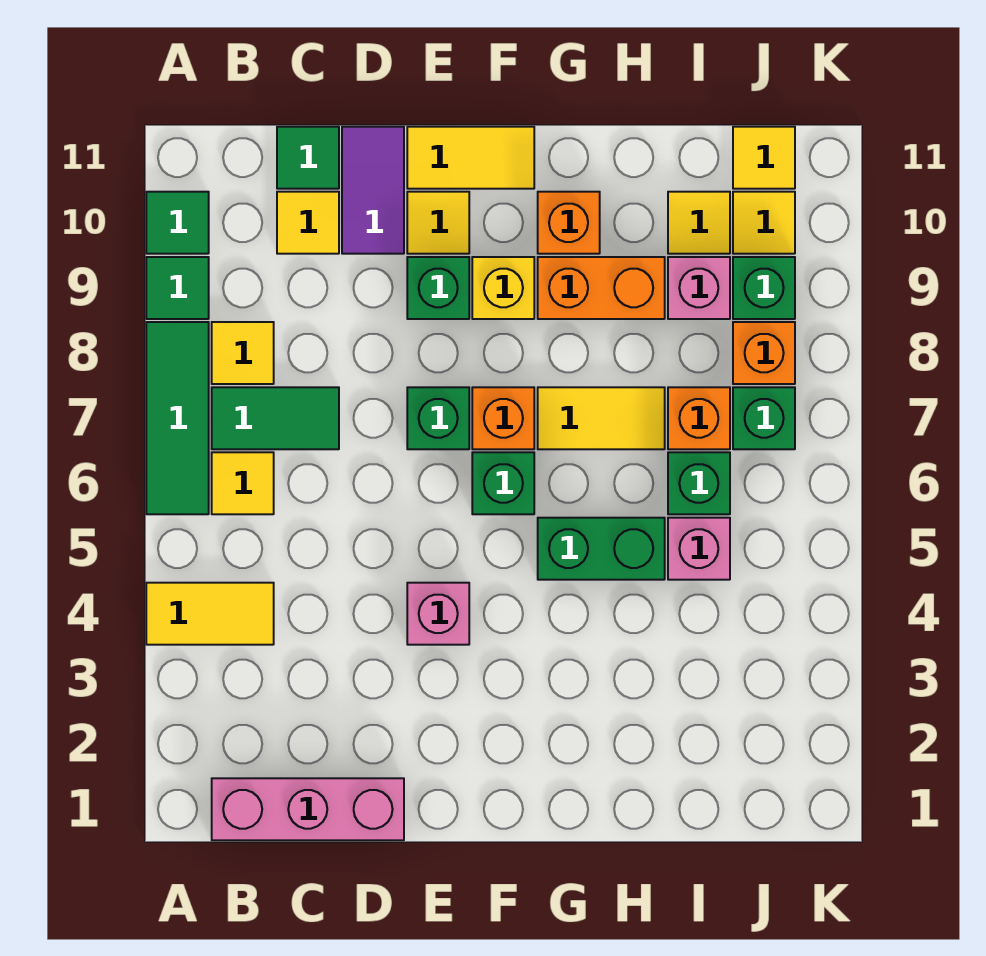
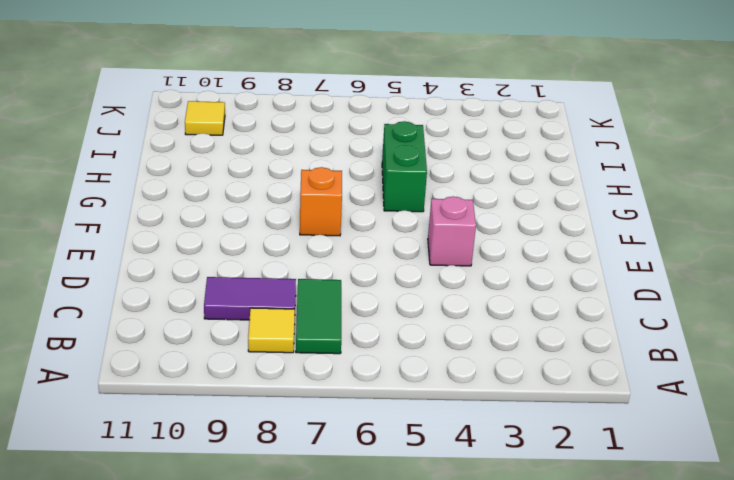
purple tile C8:C9 level 1 -> purple tile D10:D11 level 1
none -> yellow tile A4:B4 level 1
none -> green tile A6:A8 level 1
none -> green tile A9 level 1
none -> green tile A10 level 1

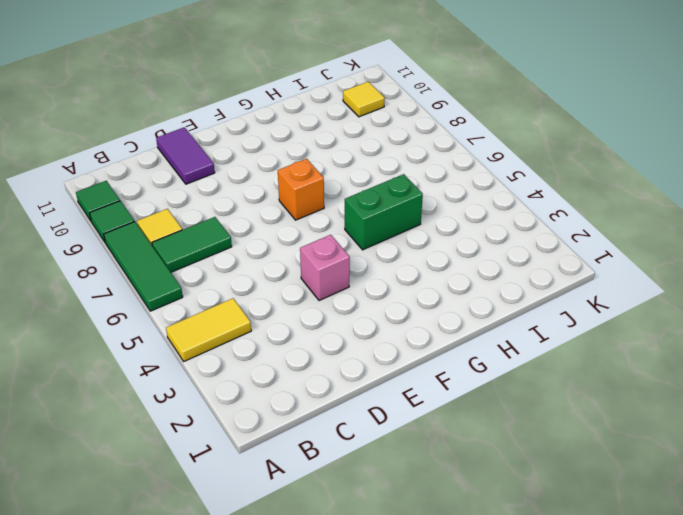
none -> pink brick B1:D1 level 1
none -> yellow tile B6 level 1
none -> yellow tile C10 level 1
none -> green tile C11 level 1

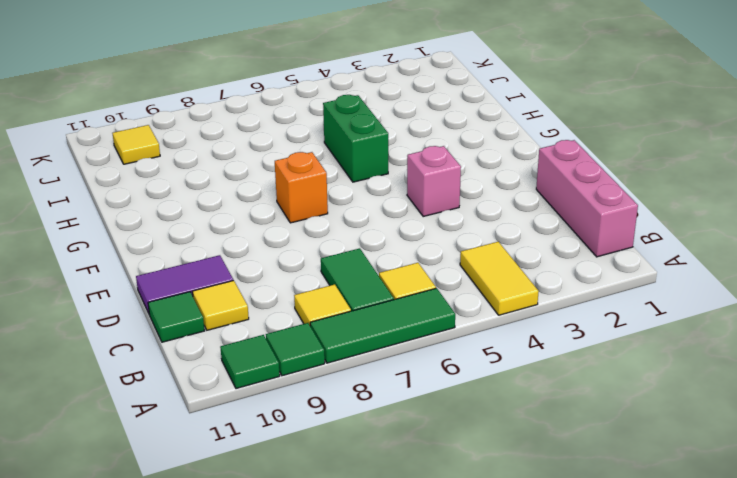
none -> green brick E7 level 1
none -> green brick E9 level 1
none -> yellow tile E10 level 1
none -> yellow tile E11:F11 level 1

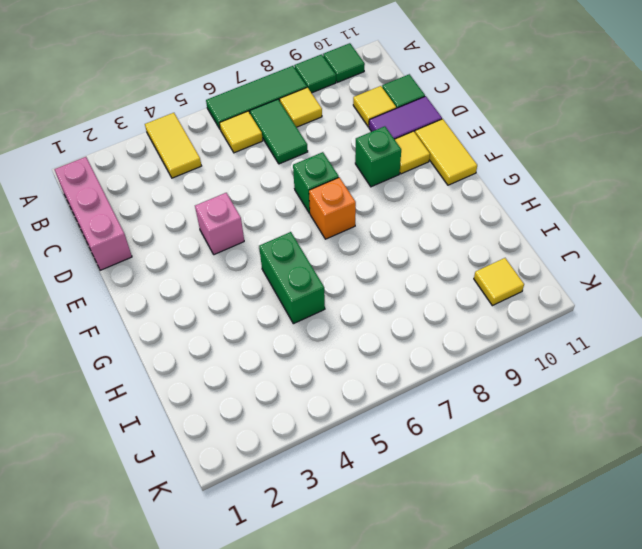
none -> green brick F6 level 1
none -> yellow brick F9 level 1
none -> yellow tile G7:H7 level 1
none -> orange brick G9:H9 level 1

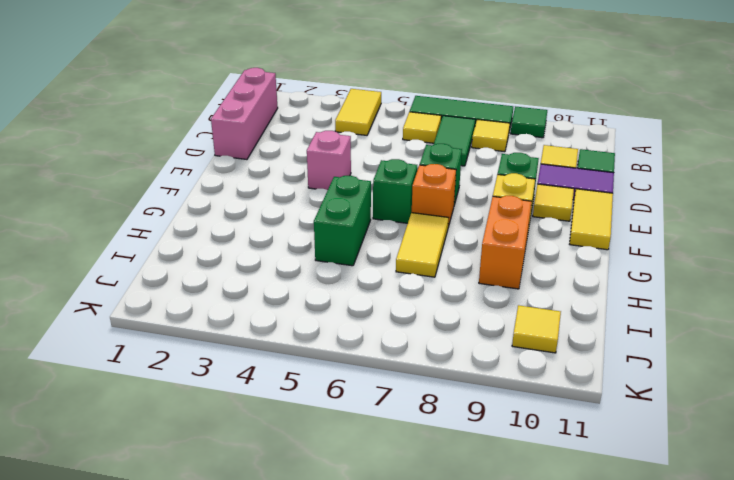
none -> green tile A10 level 1
none -> orange brick G10 level 1
none -> pink brick I5 level 1
none -> green brick I6 level 1

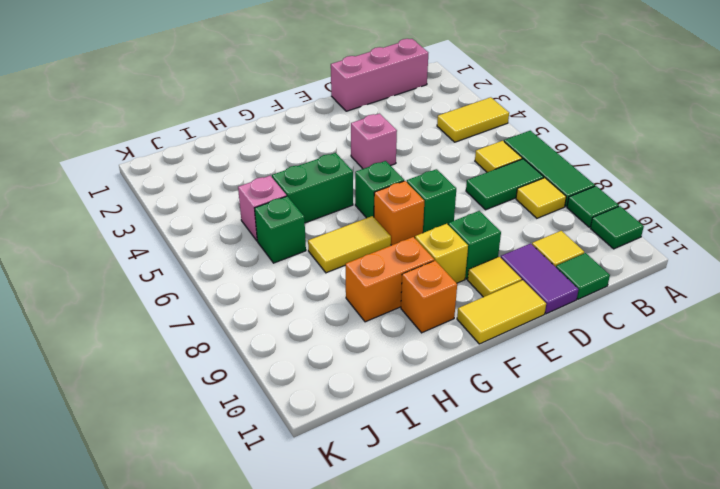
none -> orange brick I7 level 1
none -> pink brick I9 level 1
none -> yellow tile I10 level 1
none -> green brick J7 level 1

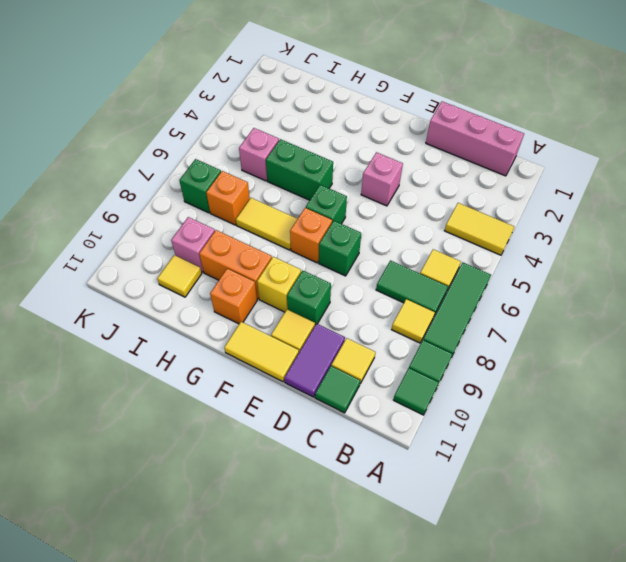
none -> green brick I6 level 1
none -> orange brick J8 level 1
none -> green brick J9 level 1
none -> yellow tile J10 level 1

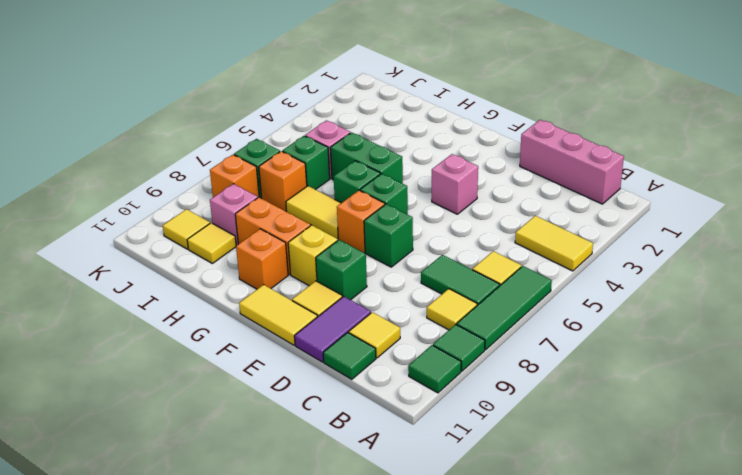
green brick G6 level 1 -> green brick J9 level 1
none -> yellow tile J11 level 1

